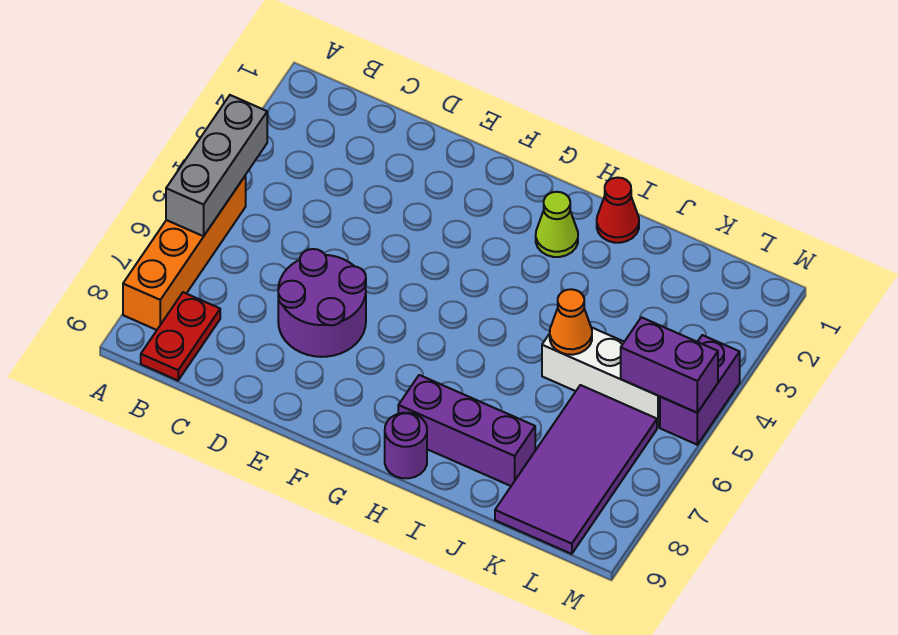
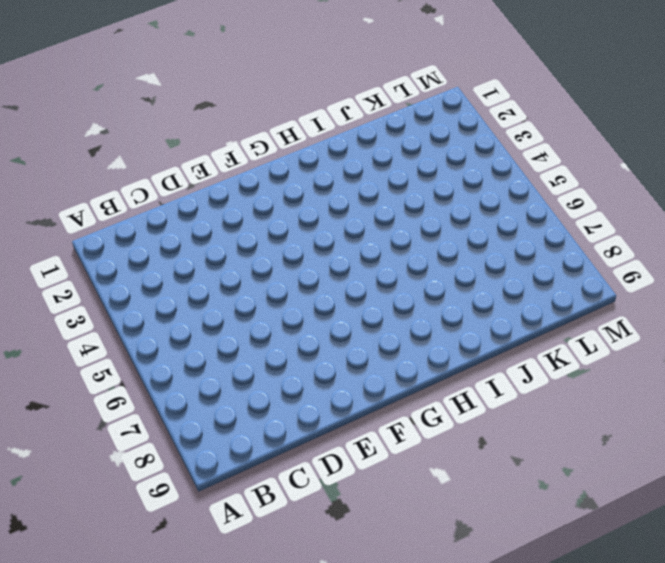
none -> orange brick A5:A8 level 1
none -> red plate B8:B9 level 1
none -> purple round brick D6:E7 level 1

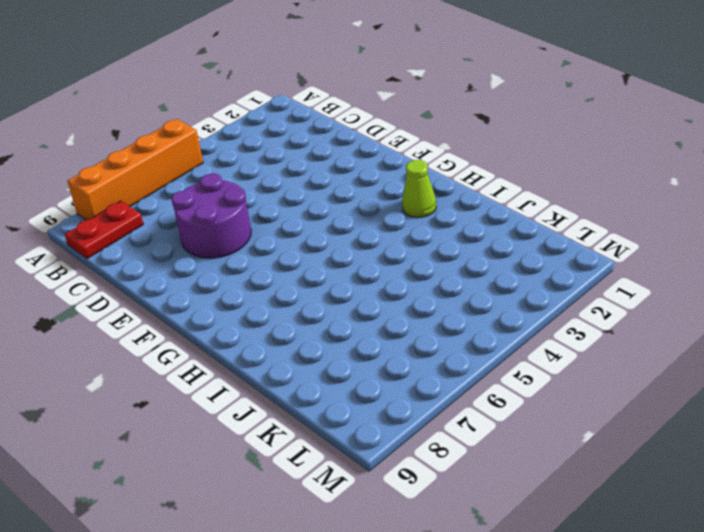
none -> purple brick H8:J8 level 1
none -> purple round brick H9 level 1
none -> red cone I1 level 1

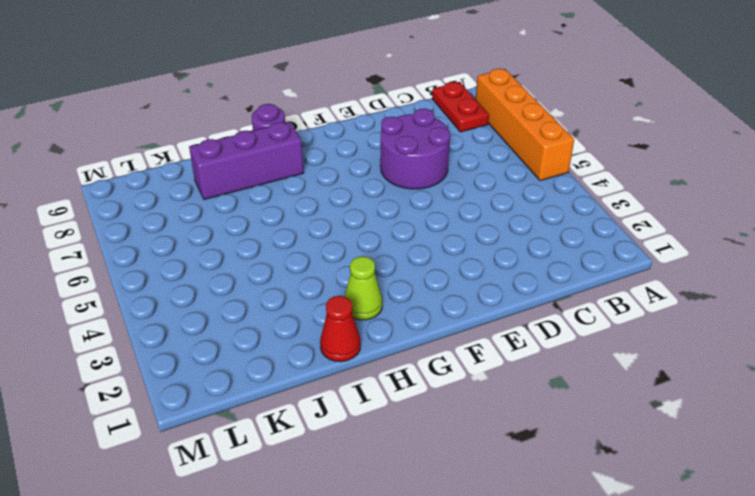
none -> white brick J5:L5 level 1
none -> purple tile K6:L9 level 1
none -> purple brick M4:M5 level 1

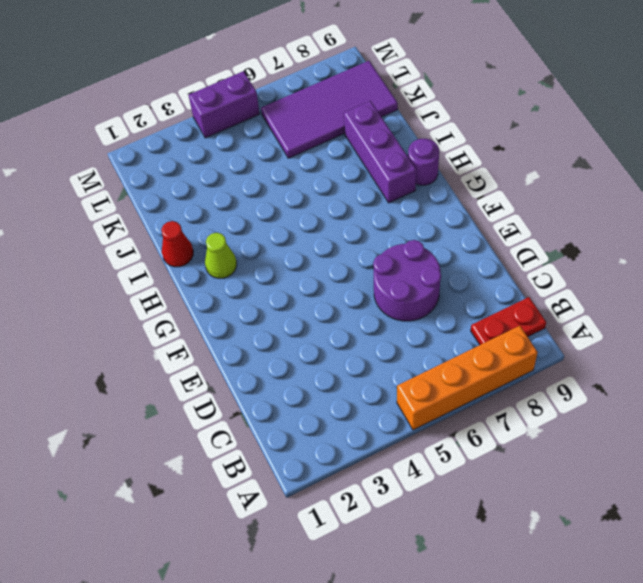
none -> white brick J5:L5 level 1
none -> grey brick A4:A6 level 2
none -> orange cone J5 level 2

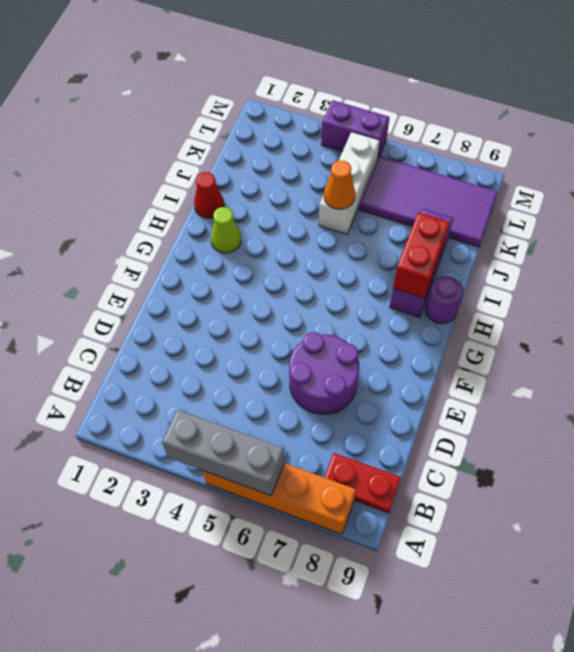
red brick H8:I8 level 2 -> none
none -> purple brick L5:M5 level 2

